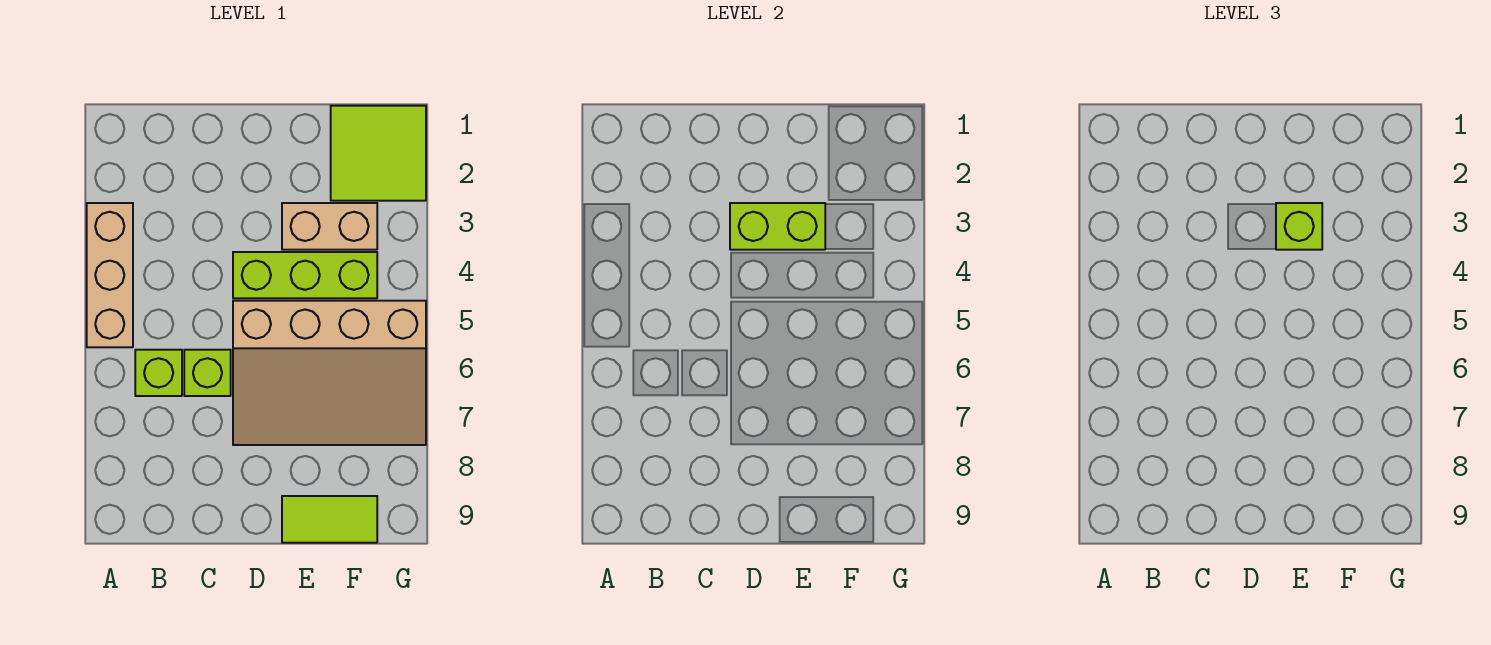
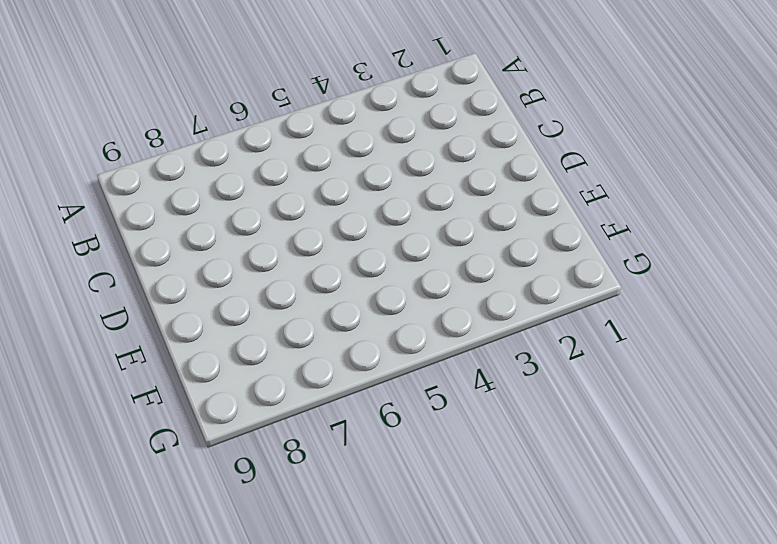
none -> tan brick A3:A5 level 1
none -> lime brick B6 level 1

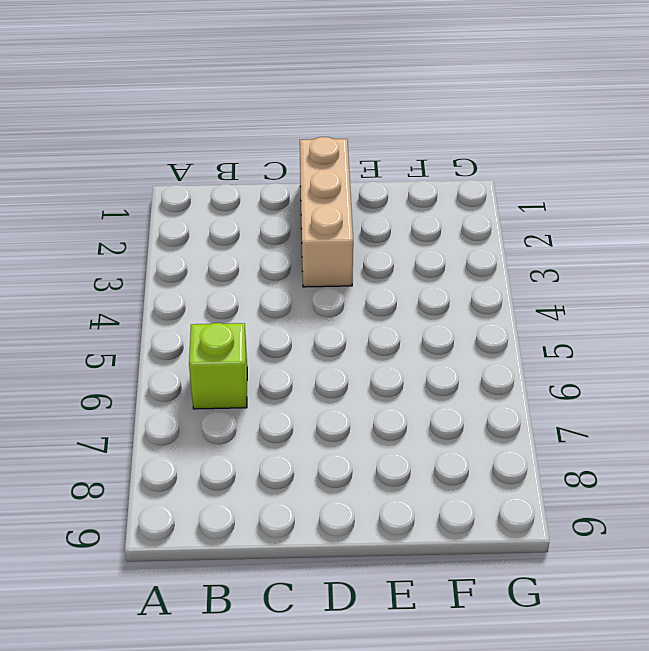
tan brick D1:D3 level 1 -> tan brick A3:A5 level 1
none -> lime brick C6 level 1
none -> lime brick D4:F4 level 1

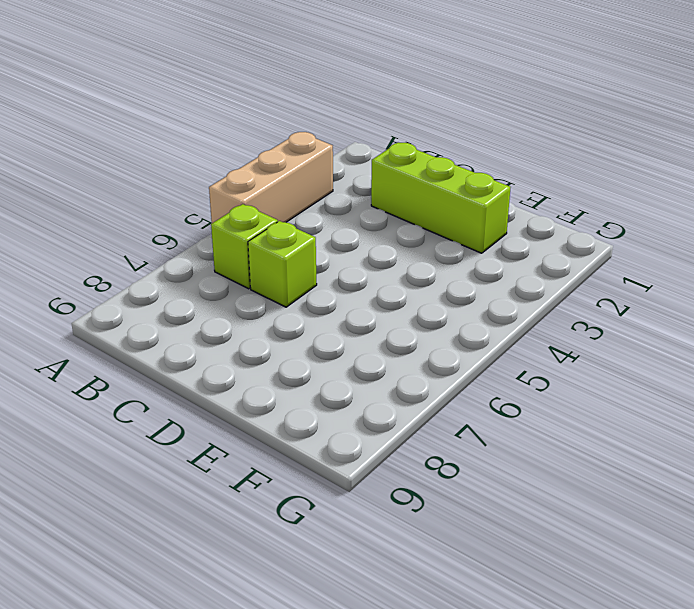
lime brick C2:E2 level 1 -> lime brick D4:F4 level 1
none -> tan slope D5:G7 level 1 top 5
none -> tan brick E3:F3 level 1

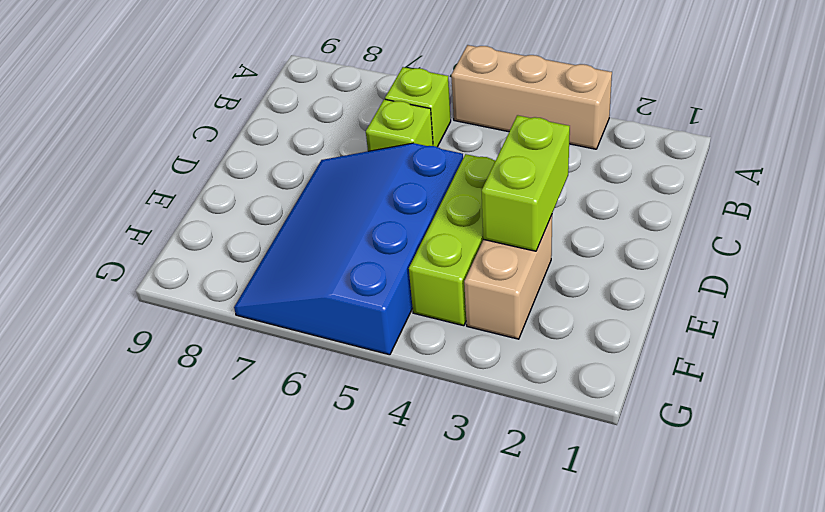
blue slope D5:G7 level 1 top 5 -> tan slope D5:G7 level 1 top 5
none -> lime tile E9:F9 level 1
none -> lime tile F1:G2 level 1

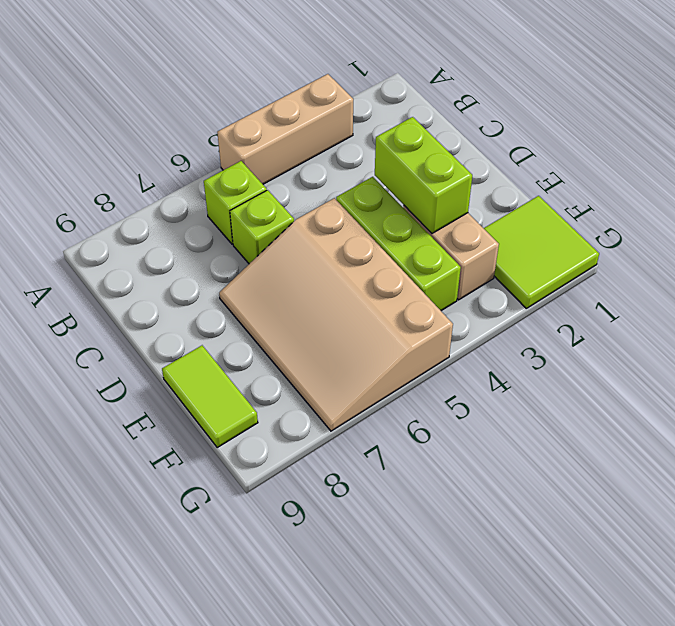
none -> lime brick E3 level 3

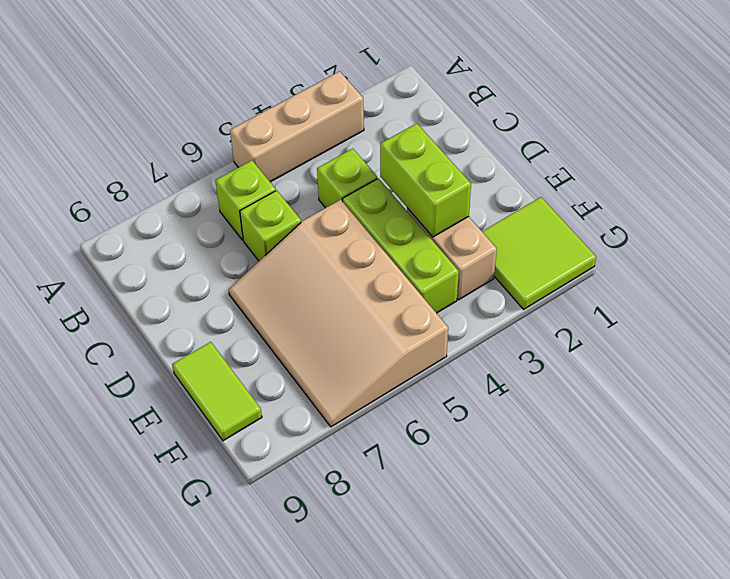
lime brick C4 level 1 -> lime brick E3 level 3

